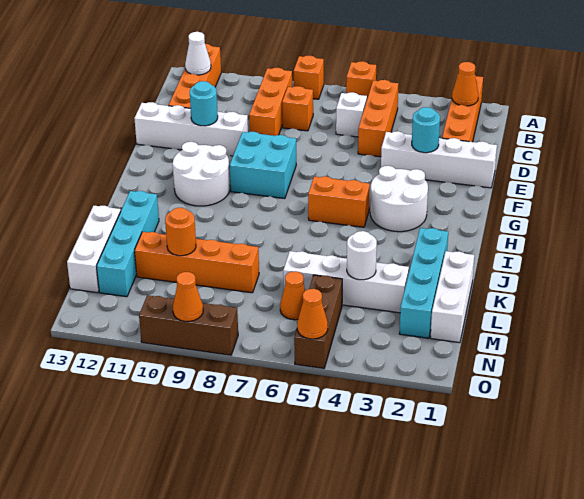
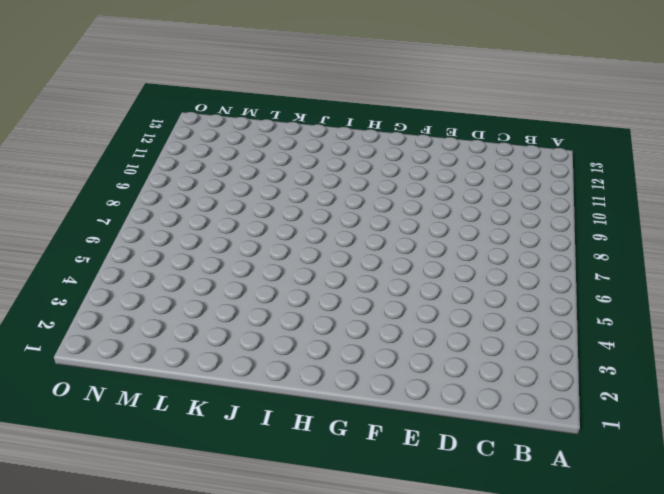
none -> orange brick A2:D2 level 1
none -> orange brick A6 level 1
none -> orange brick A8 level 1
none -> orange brick A12:D12 level 1

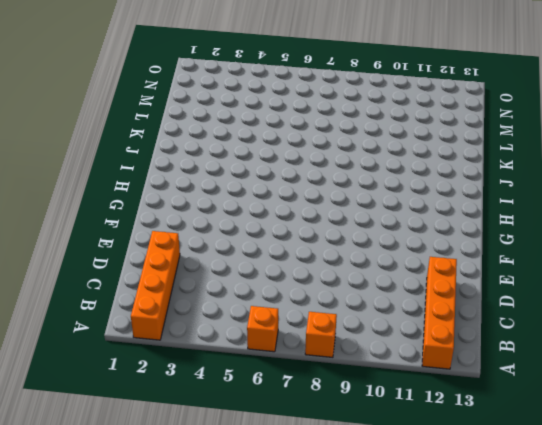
none -> orange brick B5:D5 level 1
none -> orange brick B9:D9 level 1
none -> white brick C6 level 1
none -> orange brick C8 level 1

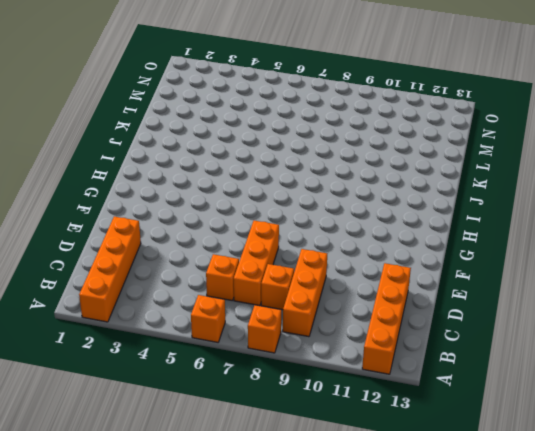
orange brick C6 level 1 -> white brick C6 level 1
orange brick C7:E7 level 1 -> orange brick B5:D5 level 1
none -> white brick E1:E4 level 1
none -> white brick E10:E13 level 1
none -> cyan brick F8:G9 level 1
none -> white round brick G3:H4 level 1

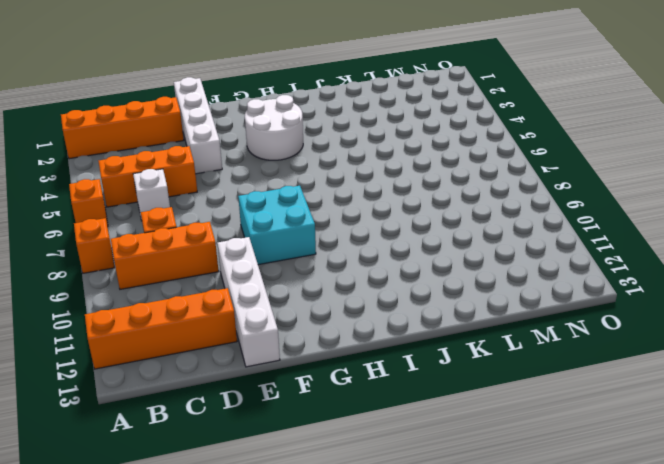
none -> white round brick G10:H11 level 1
none -> orange brick H5:H6 level 1
none -> cyan brick J2:M2 level 1
none -> cyan brick J12:M12 level 1

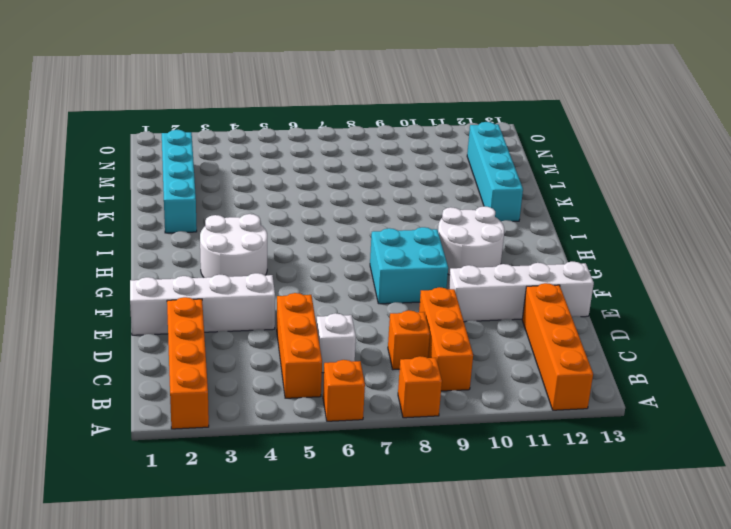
none -> orange brick H5:H6 level 1
none -> white brick K1:M1 level 1
none -> white brick K13:M13 level 1
none -> white brick L3:L6 level 1

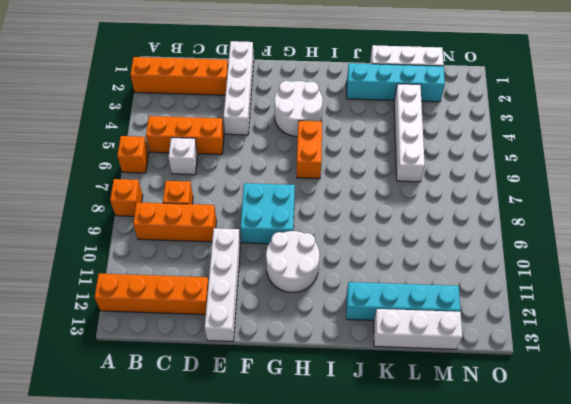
none -> orange brick L8:L11 level 1
none -> brown brick M5:O5 level 1
none -> orange cone M6 level 1
none -> brown brick O8:O10 level 1

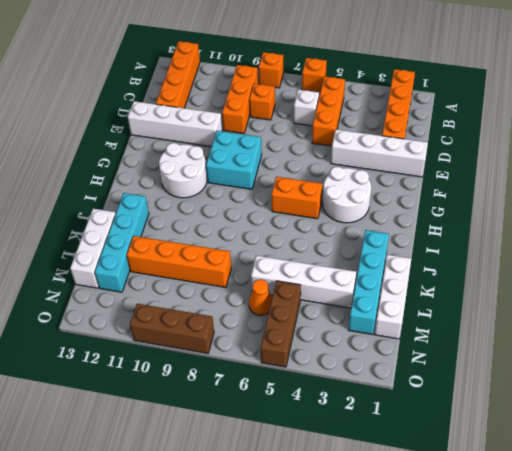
none -> orange cone B2 level 2
none -> white cone B12 level 2
none -> cyan round brick E3 level 2
none -> cyan round brick E11 level 2

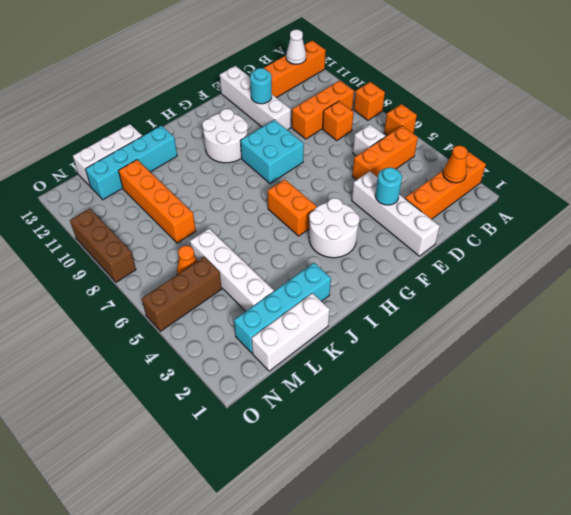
none -> white round brick L4 level 2
none -> orange round brick L10 level 2
none -> orange cone O5 level 2
none -> orange cone O9 level 2

